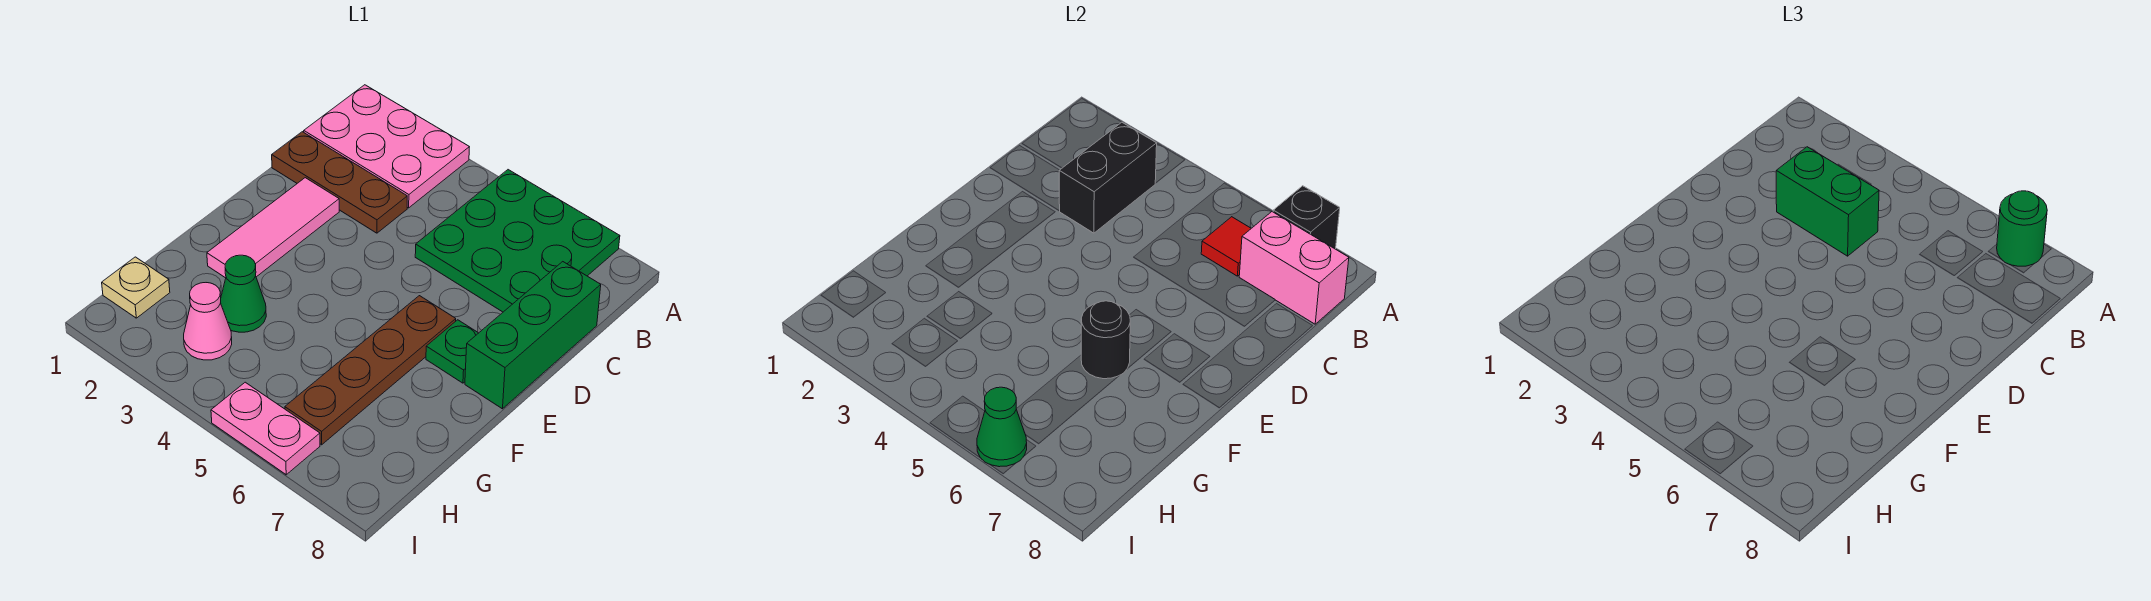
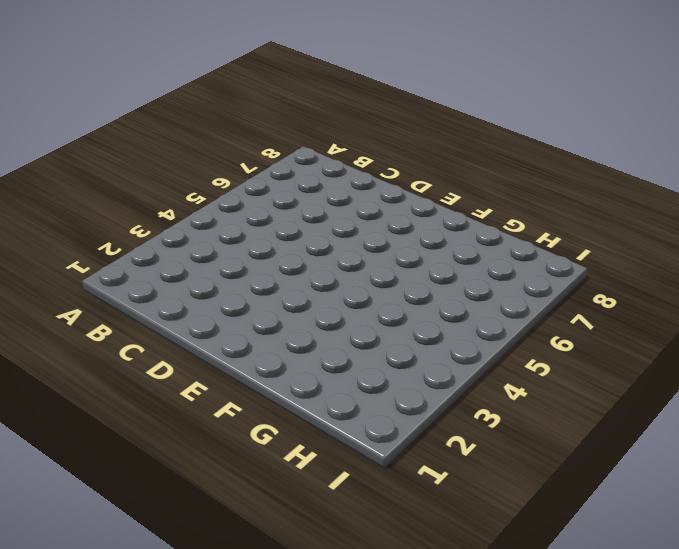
none -> pink plate A1:B3 level 1
none -> green plate A5:C7 level 1
none -> brown plate C1:C3 level 1

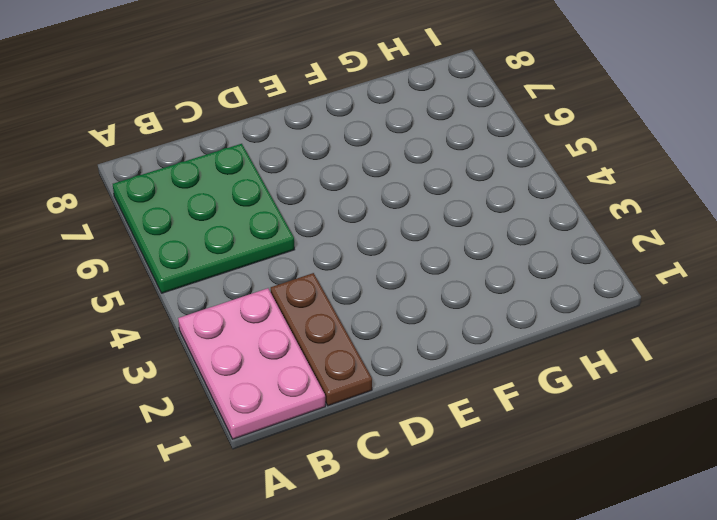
none -> green brick C8:E8 level 1
none -> pink tile D2:F2 level 1
none -> brown plate E6:H6 level 1

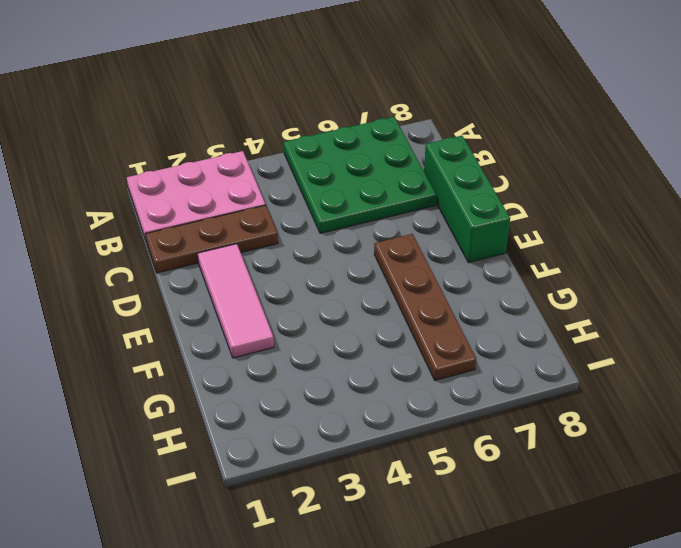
none -> green plate E7 level 1
none -> green cone G3 level 1
none -> tan plate H1 level 1

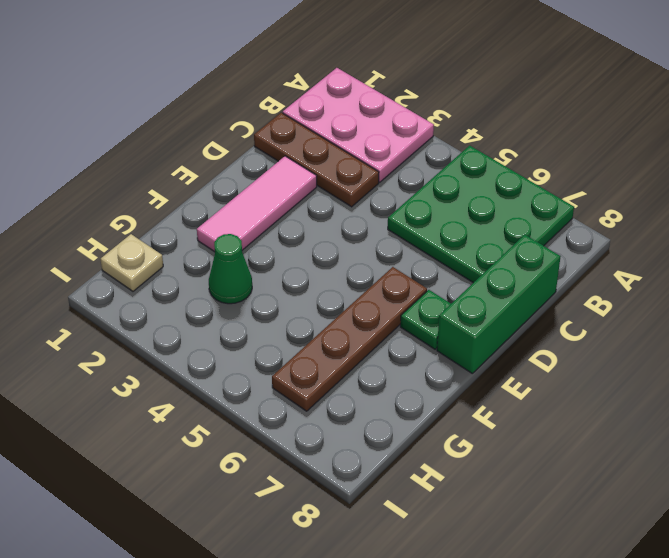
none -> pink cone H3 level 1
none -> pink plate I5:I6 level 1
none -> black brick A7 level 2

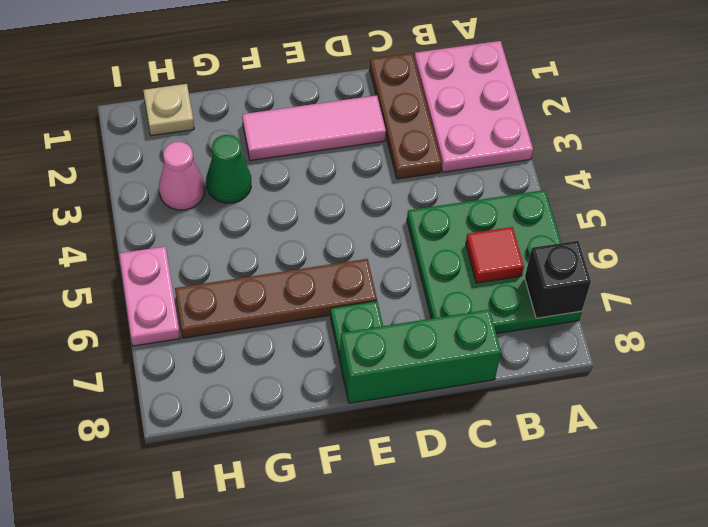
none -> black brick B3:C3 level 2
none -> pink brick B7:B8 level 2
none -> black round brick F6 level 2

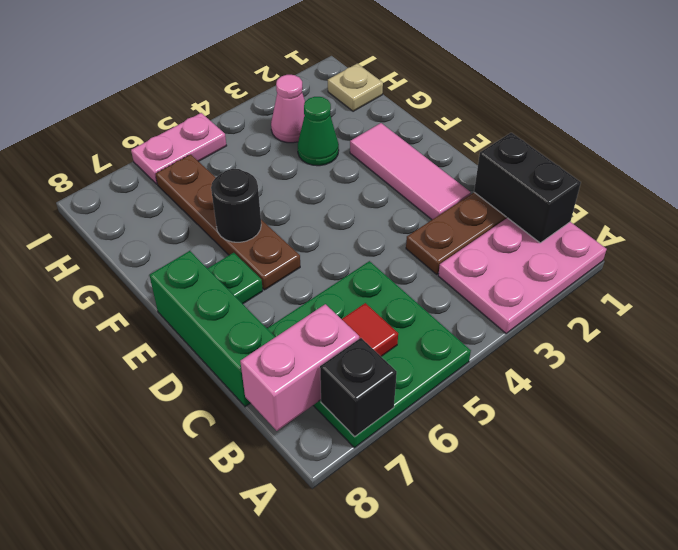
black brick B1:C1 level 2 -> black brick B3:C3 level 2
none -> green cone I6 level 2
none -> green round brick A7 level 3
none -> green brick C3:C4 level 3

